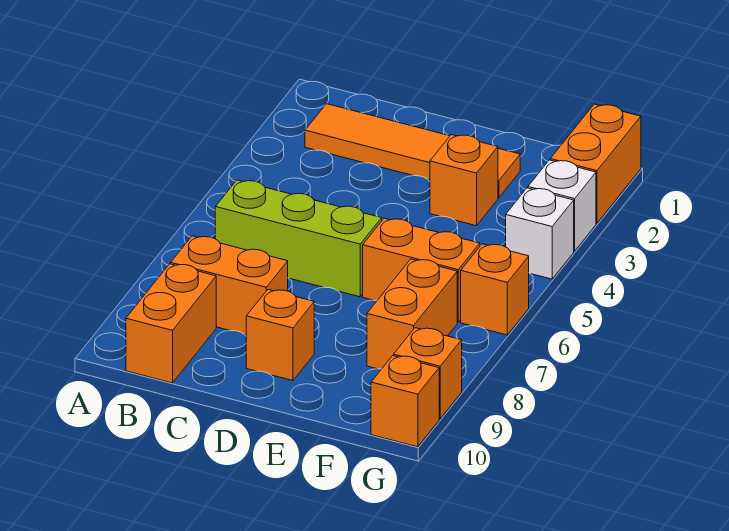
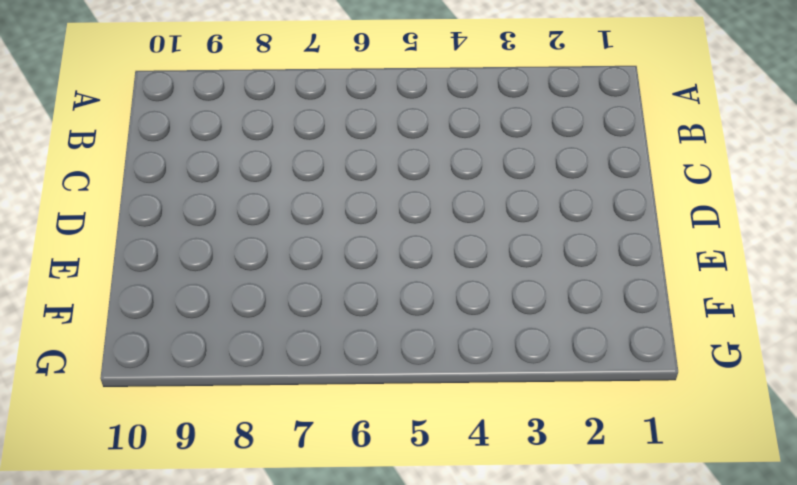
none -> orange tile B2:E2 level 1
none -> lime brick B6:D6 level 1
none -> orange brick B8:C8 level 1

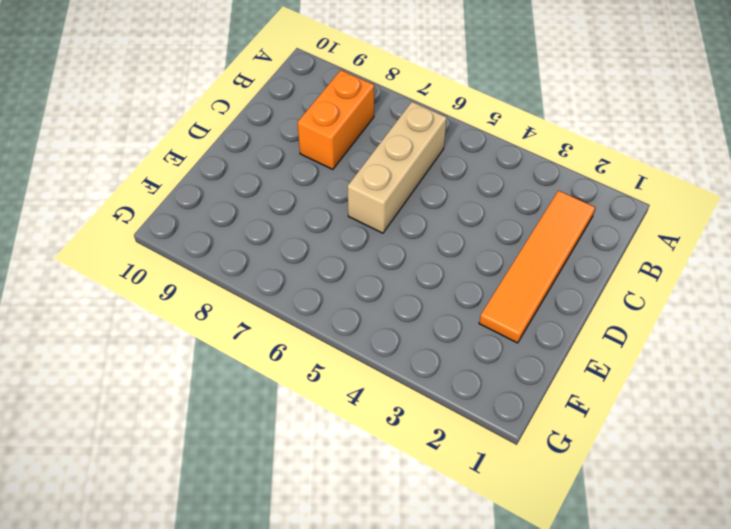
tan brick B6:D6 level 1 -> lime brick B6:D6 level 1
none -> orange brick B9:B10 level 1
none -> orange brick D9 level 1
none -> orange brick E3 level 1

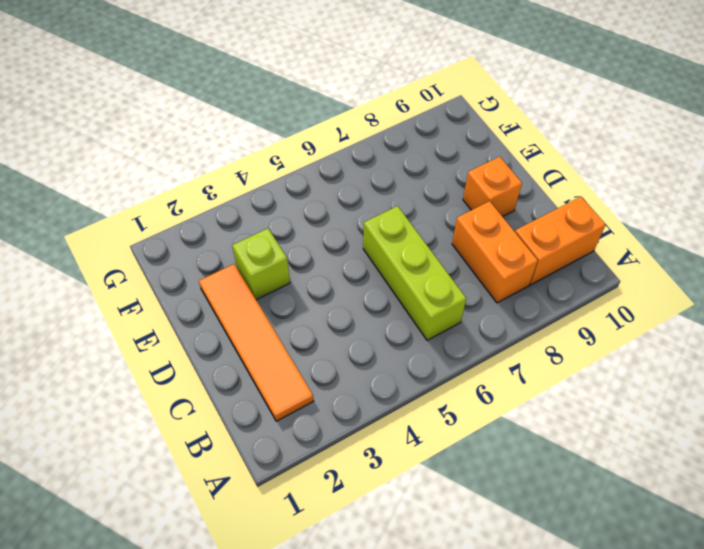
lime brick E3 level 1 -> orange brick E3 level 1
none -> orange brick E6:F6 level 1
none -> orange brick F7:F8 level 1
none -> orange brick G1:G2 level 1

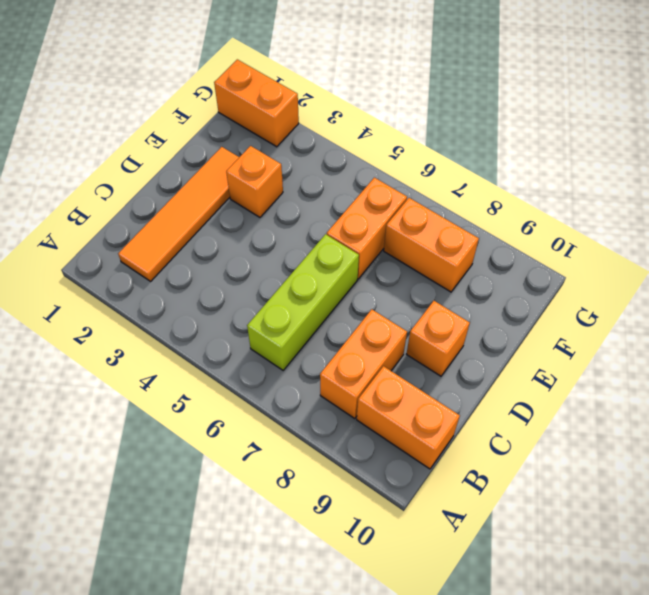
none -> white brick G3 level 1
none -> white brick G4 level 1
none -> orange brick G6 level 1

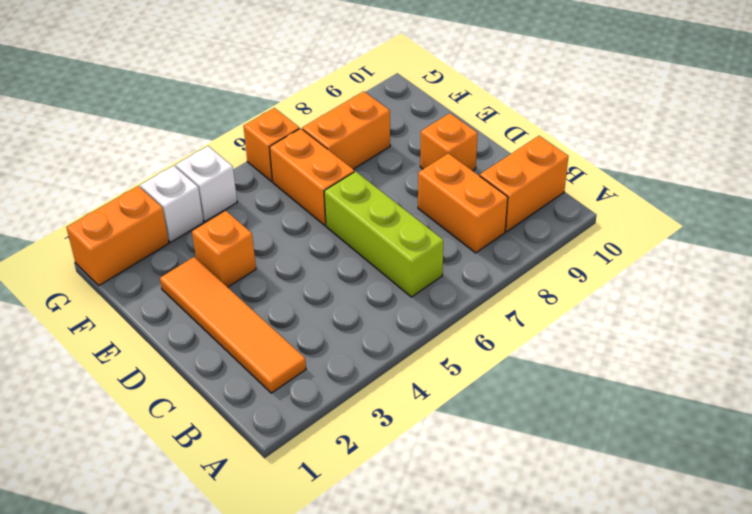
none -> orange brick G9 level 1
none -> orange brick G10 level 1

